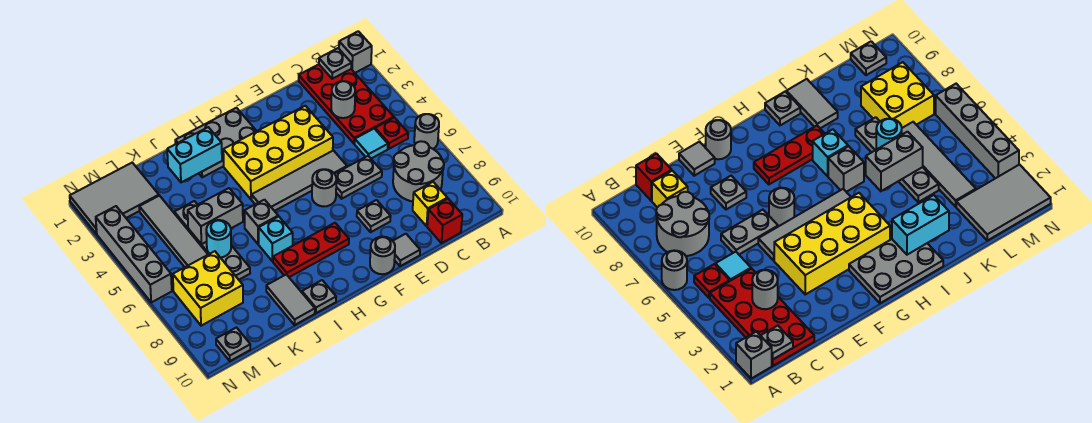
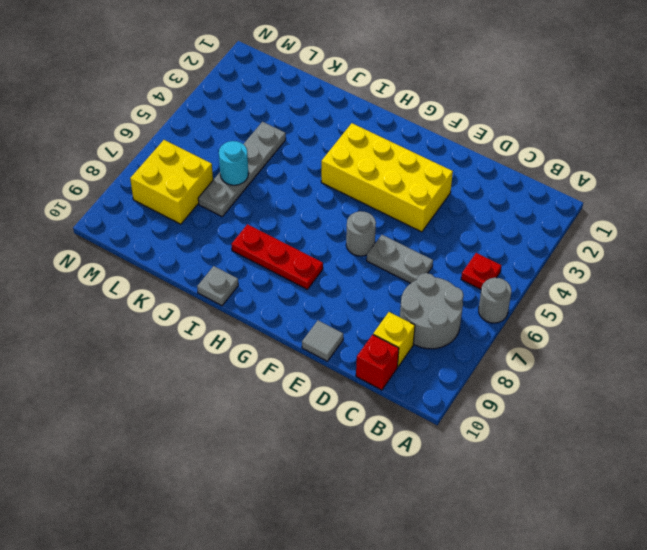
none -> grey brick A1 level 1
none -> red plate B1:C4 level 1
none -> cyan tile C5 level 1
none -> grey tile E5:H5 level 1

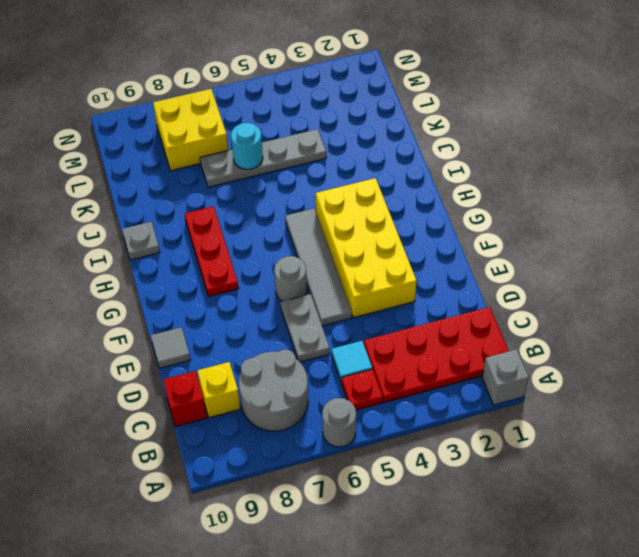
none -> grey plate E8 level 1
none -> grey round brick F10 level 1
none -> grey plate G1:I2 level 1
none -> grey brick I6 level 1

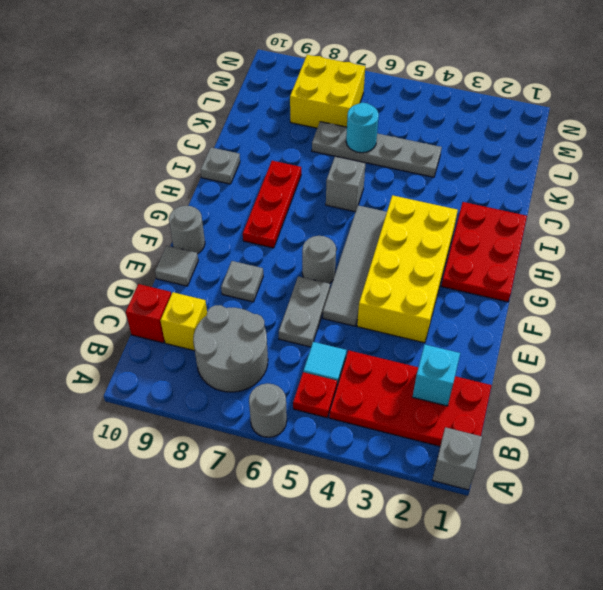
cyan brick C2 level 2 -> cyan brick I7 level 1
red plate G1:I2 level 1 -> grey plate G1:I2 level 1
none -> grey tile J9:J10 level 1
none -> grey tile L1:N2 level 1
none -> grey tile L3:L6 level 1
none -> grey plate M10 level 1

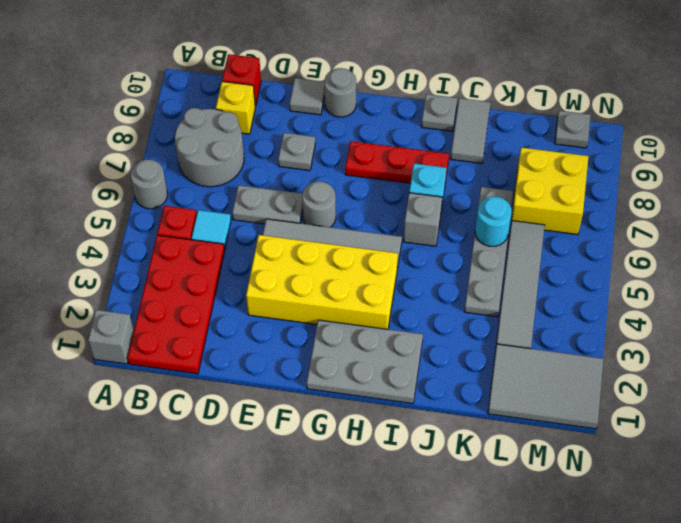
none -> grey brick N3:N6 level 1
none -> grey plate B1 level 2
none -> grey round brick C3 level 2
none -> cyan brick I2:J2 level 2

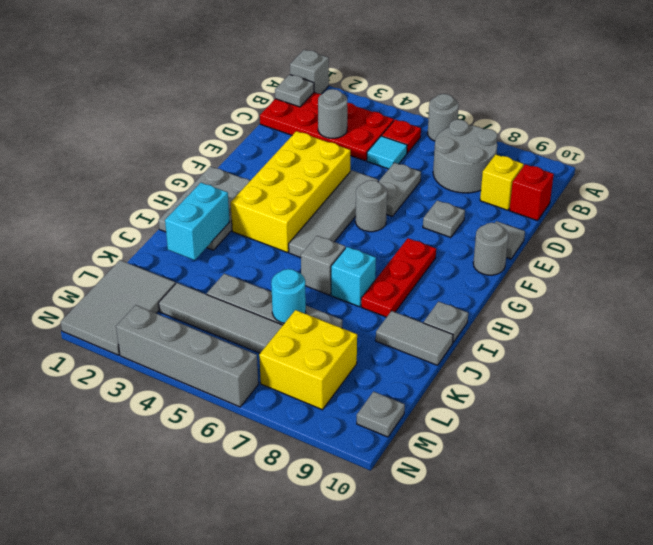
none -> grey brick J5:K5 level 2

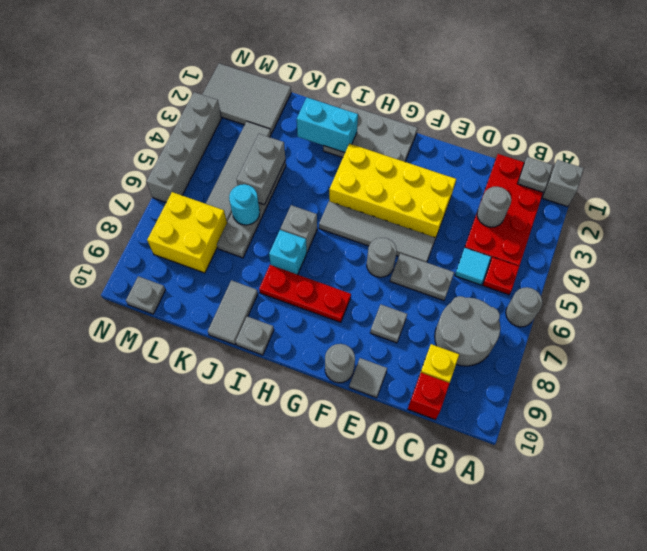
grey brick K4:K5 level 2 -> grey brick J5:K5 level 2

